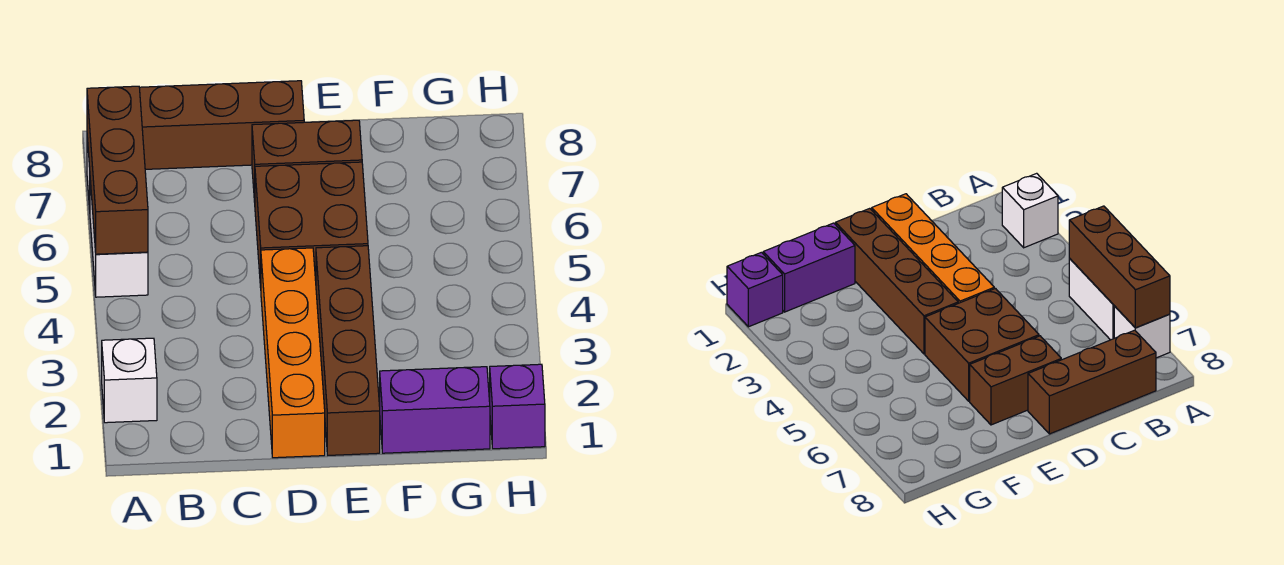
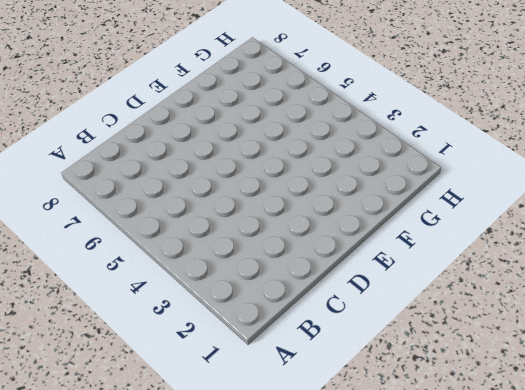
none -> white brick A2 level 1
none -> white brick A5:A6 level 1

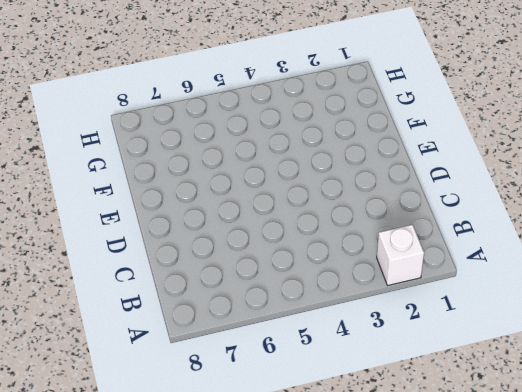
none -> white brick A5:A6 level 1
none -> white brick A7 level 1

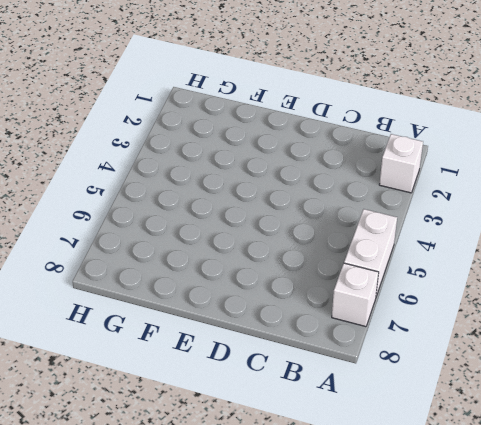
none -> brown brick B8:D8 level 1
none -> orange brick D1:D4 level 1

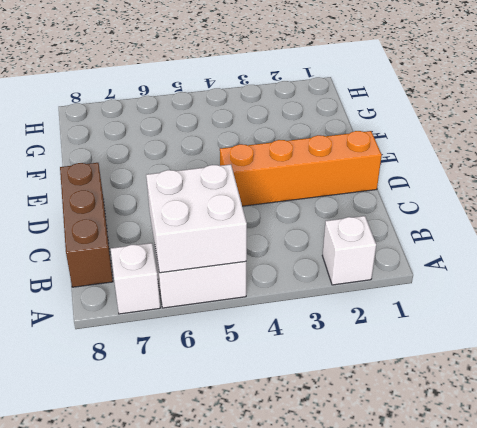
white brick A5:B6 level 2 -> brown brick A5:A7 level 2
none -> brown brick D5:E6 level 1
none -> brown brick D7:E7 level 1

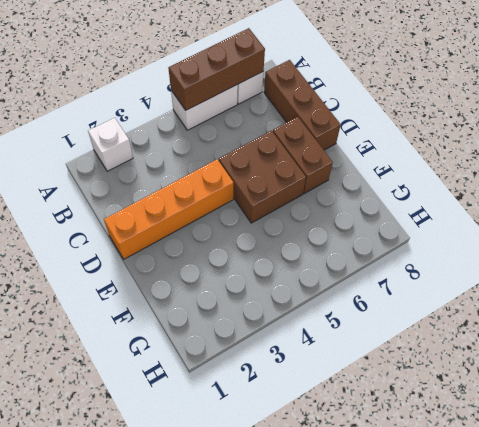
none -> brown brick E1:E4 level 1
none -> purple brick F1:G1 level 1

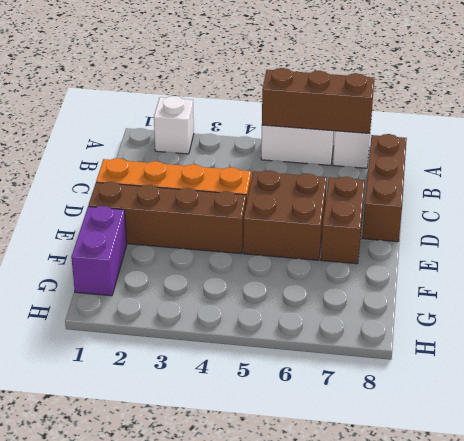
none -> purple brick H1 level 1

